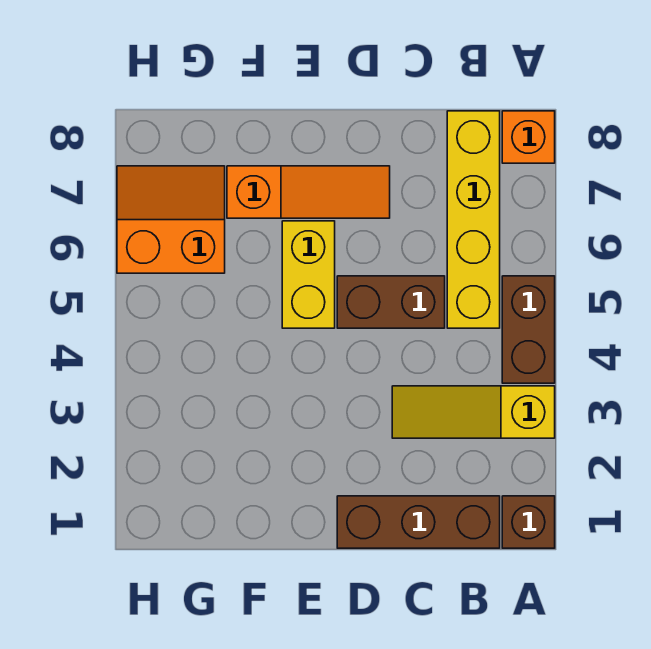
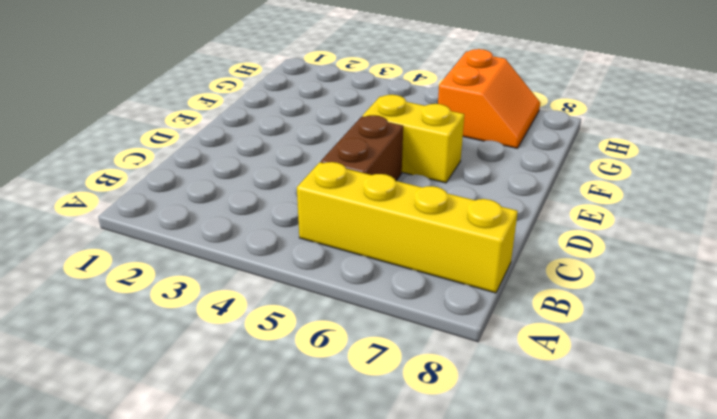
none -> brown brick A1 level 1
none -> yellow slope A3:C3 level 1 top A

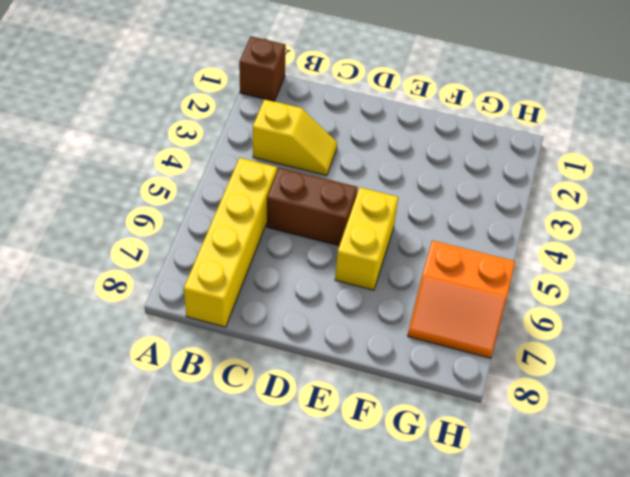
yellow slope B3:C3 level 1 top B -> yellow slope A3:C3 level 1 top A
none -> brown brick A4:A5 level 1
none -> orange brick A8 level 1

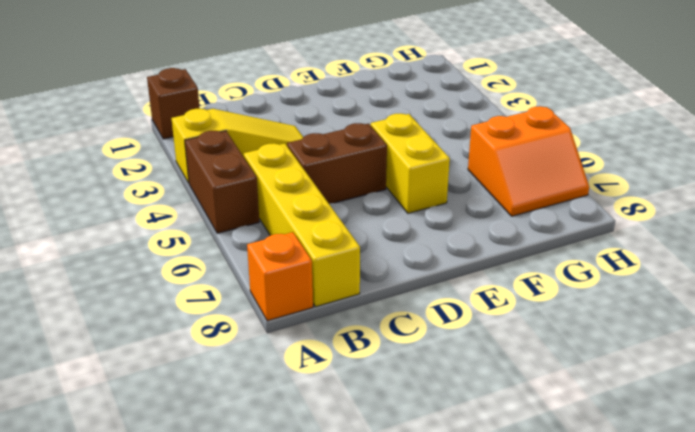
none -> brown brick B1:D1 level 1
none -> orange slope D7:F7 level 1 top F

